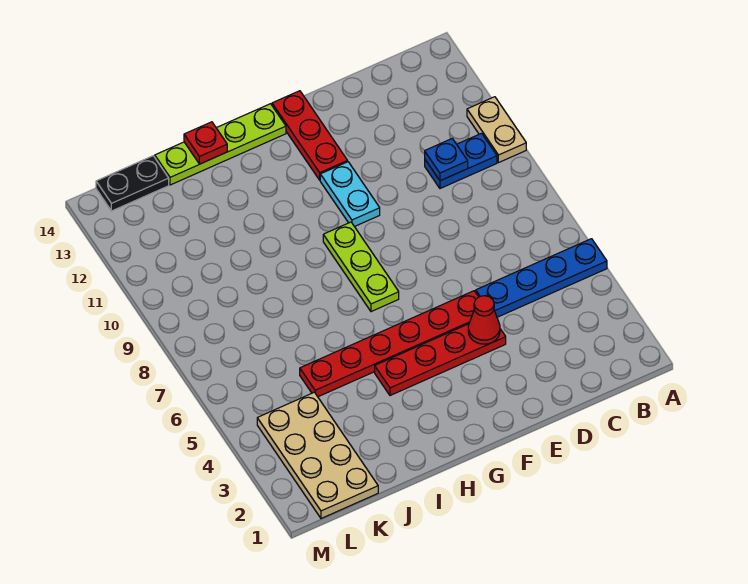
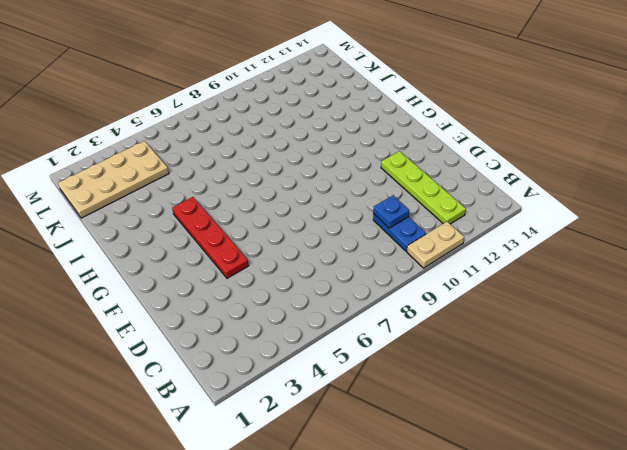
lime plate B12:E12 level 1 -> lime plate G14:J14 level 1
none -> blue plate A5:D5 level 1
none -> red plate E5:J5 level 1
none -> cyan plate F10:F11 level 1

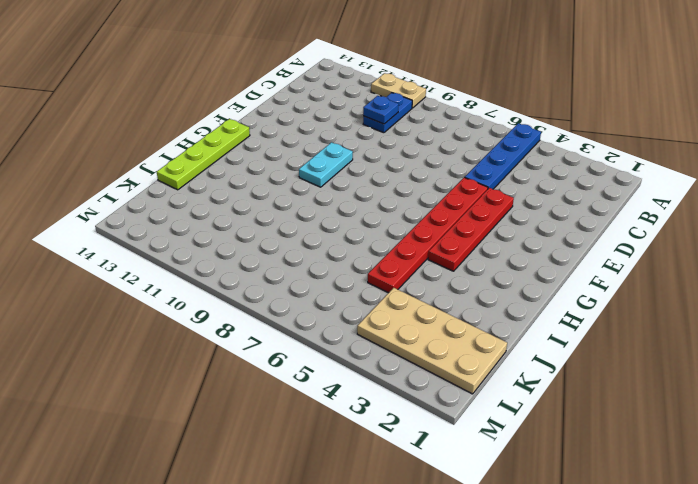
cyan plate F10:G10 level 1 -> cyan plate F10:F11 level 1
none -> red plate F12:F14 level 1
none -> lime plate G7:G9 level 1
none -> black plate K14:L14 level 1

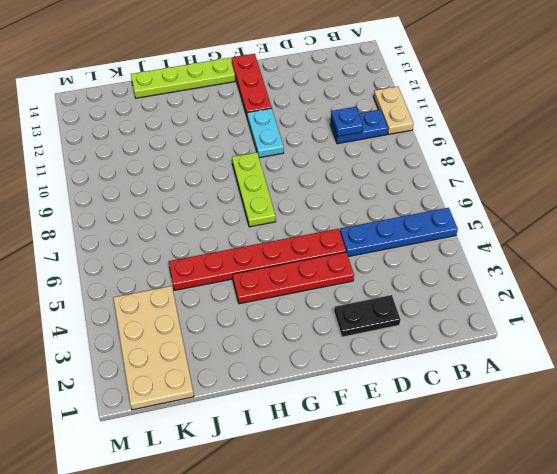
black plate D2:E2 level 1 -> black plate K14:L14 level 1
none -> red cone E4 level 2
none -> red plate I14 level 2

